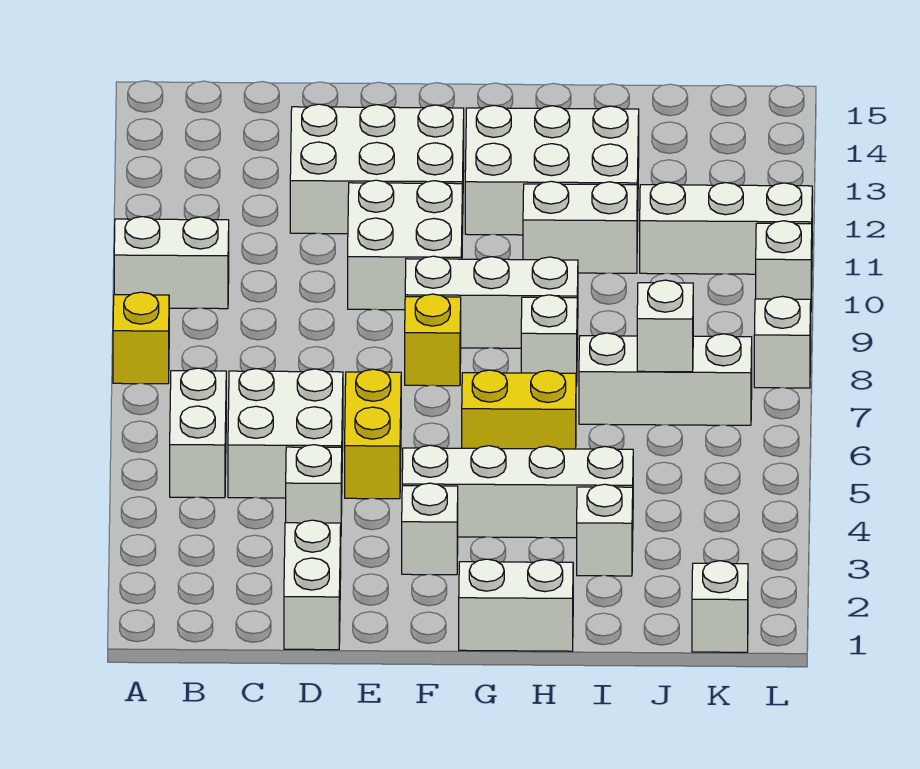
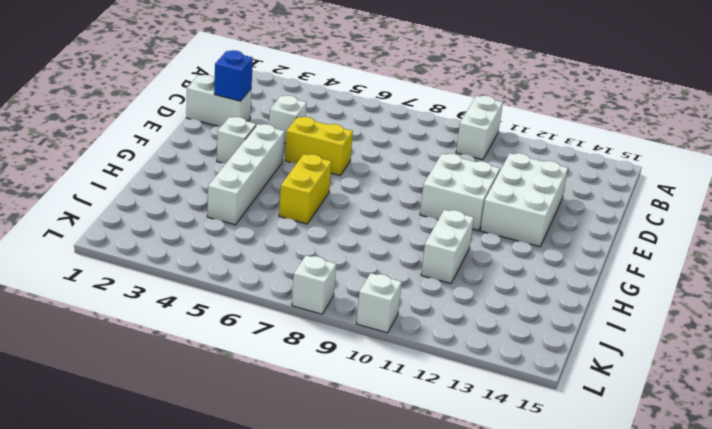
blue brick D2 level 2 -> none
none -> yellow brick A8 level 1
none -> white brick B5:B6 level 1
none -> white brick C5:D6 level 1

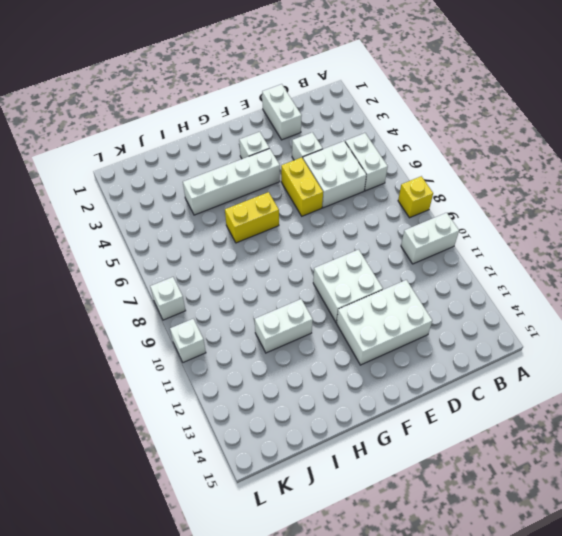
none -> yellow brick F8 level 1
none -> white brick F9:H9 level 1
none -> white brick G1:H1 level 1

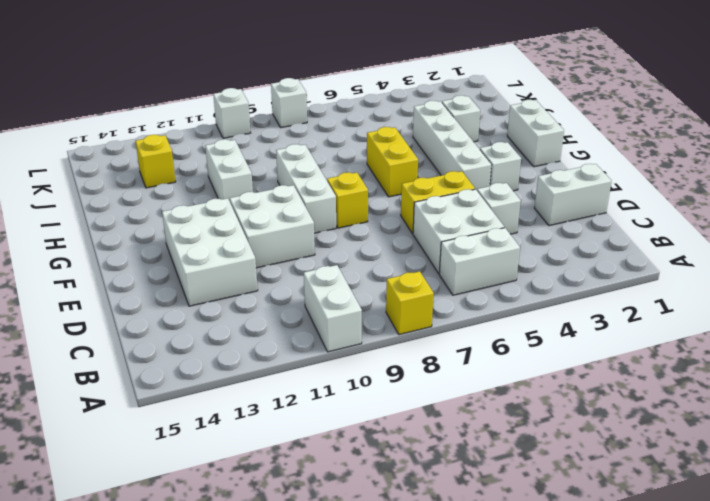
yellow brick J13 level 1 -> none
none -> white brick G12:I13 level 1
none -> white brick H8 level 1
none -> white brick I7:K7 level 1

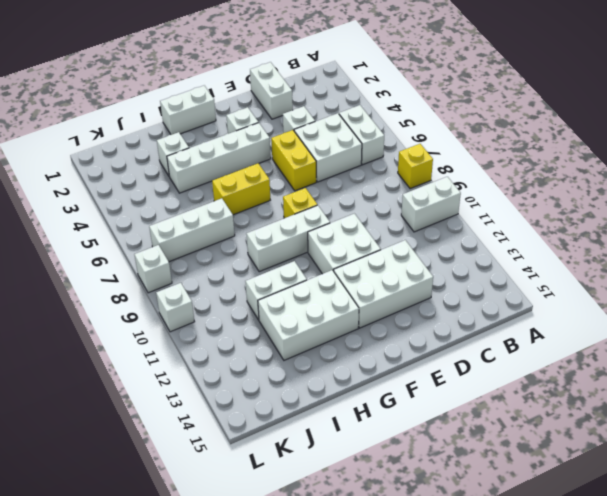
none -> white brick H8 level 1
none -> white brick J11:L11 level 1
none -> white brick K1 level 1

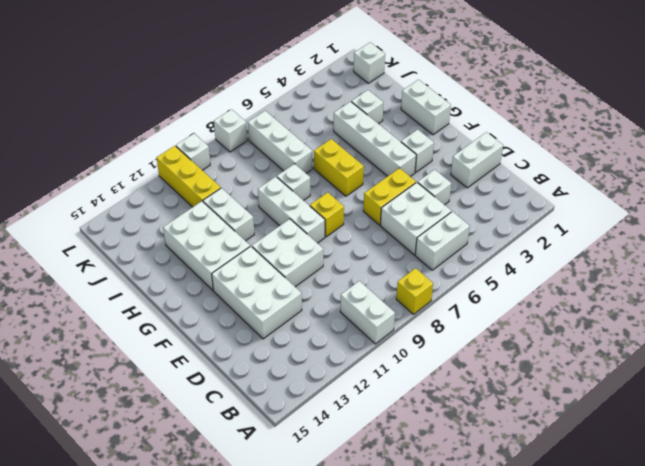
yellow brick J11:L11 level 1 -> white brick J11:L11 level 1
none -> white brick J7 level 2

